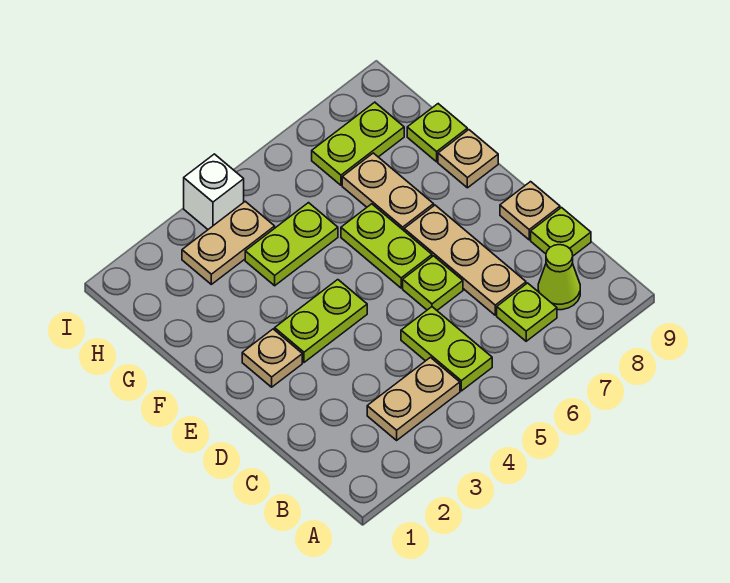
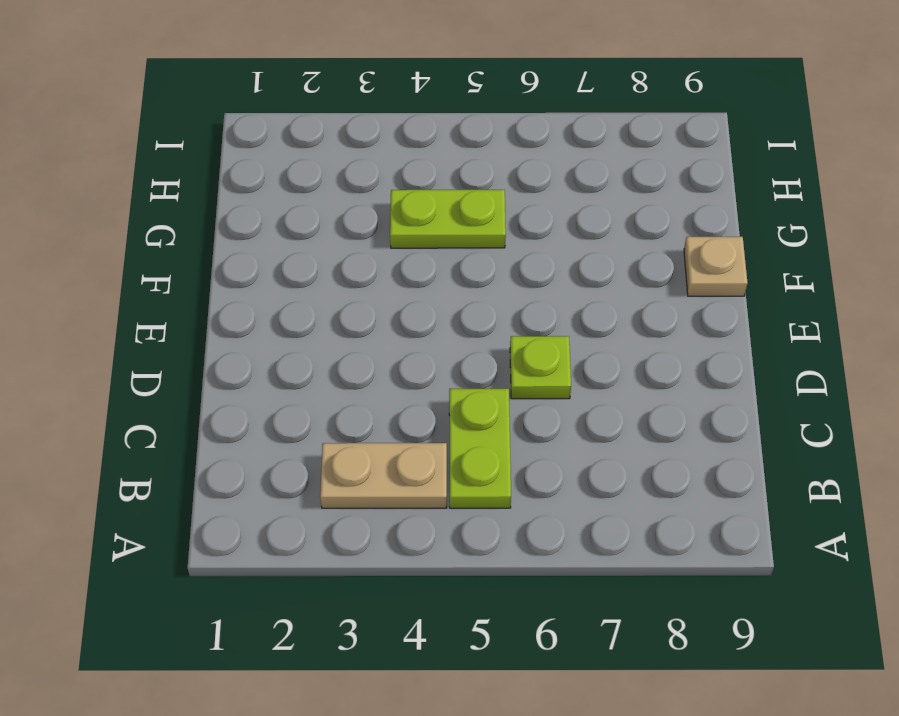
none -> lime plate B7 level 1
none -> lime cone B8 level 1
none -> tan plate C7:E7 level 1

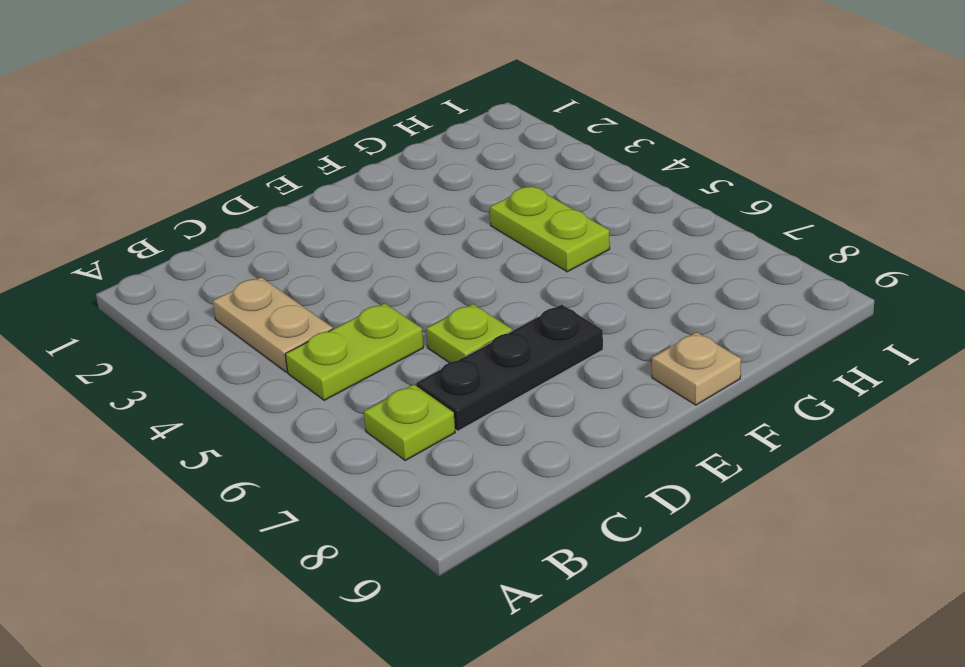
black plate C7:E7 level 1 -> tan plate C7:E7 level 1
none -> lime cone B8 level 1
none -> lime plate C9 level 1
none -> tan plate D9 level 1

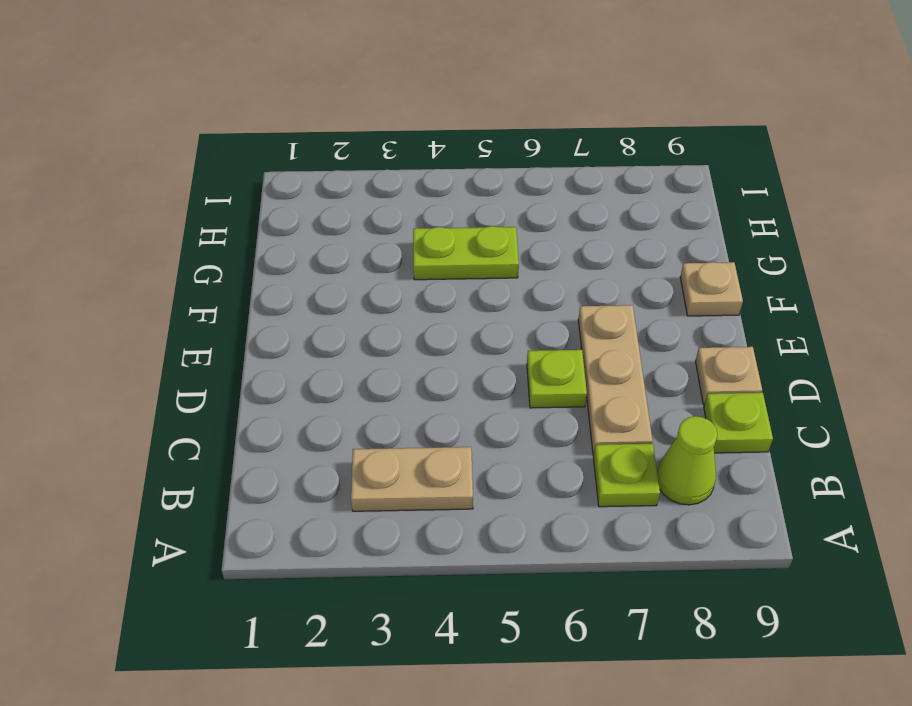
none -> lime plate B5:C5 level 1
none -> tan plate E2 level 1
none -> lime plate E3:E4 level 1

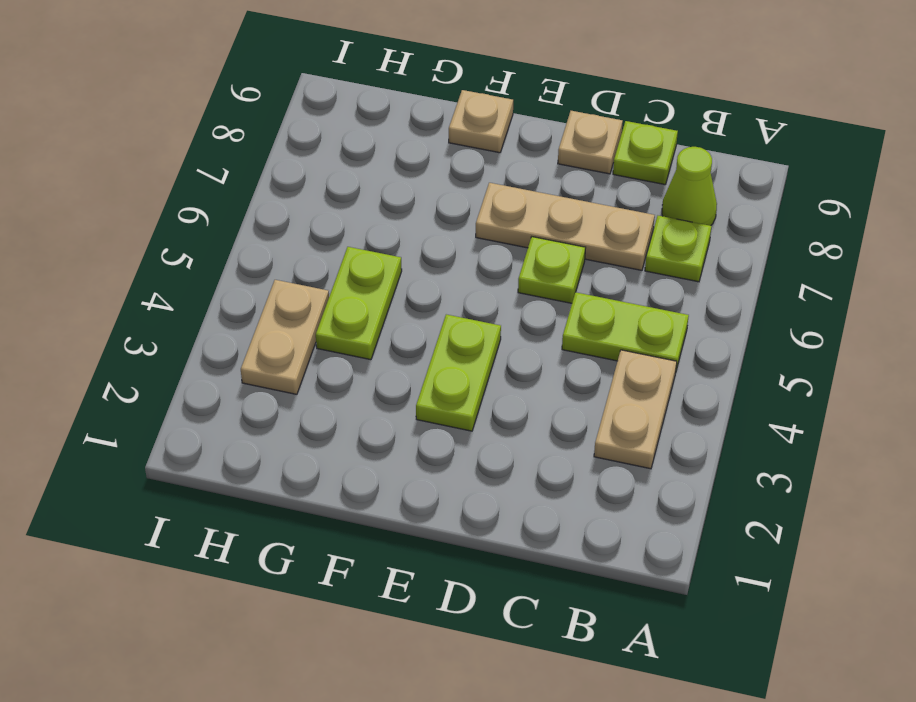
none -> tan plate E2 level 1
none -> lime plate E6:F6 level 1
none -> tan plate F7:G7 level 1

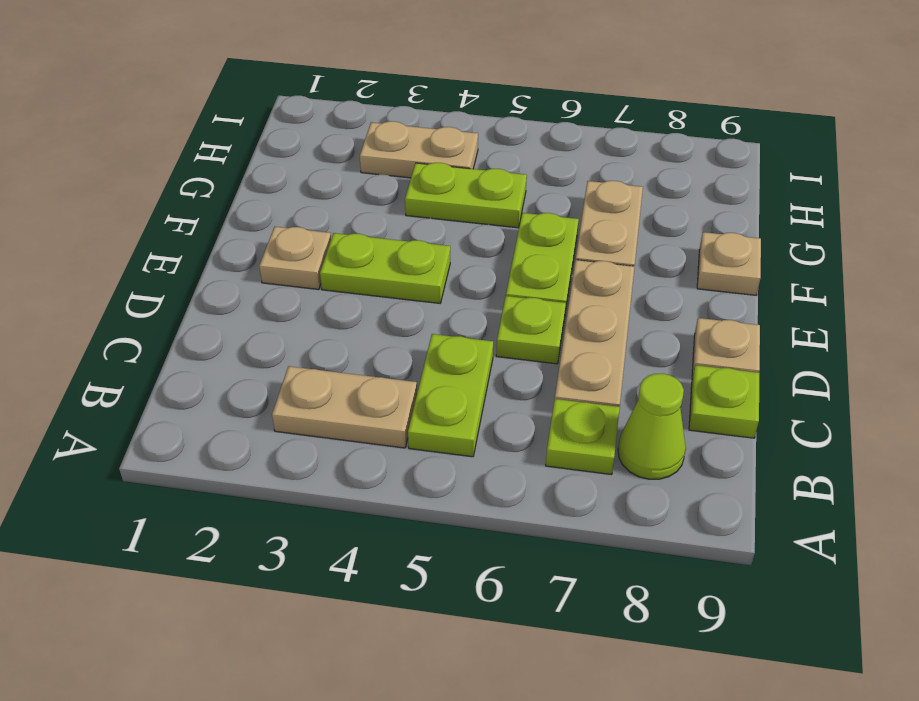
none -> lime plate G9 level 1
none -> lime plate H7:H8 level 1
none -> white brick I4 level 1

